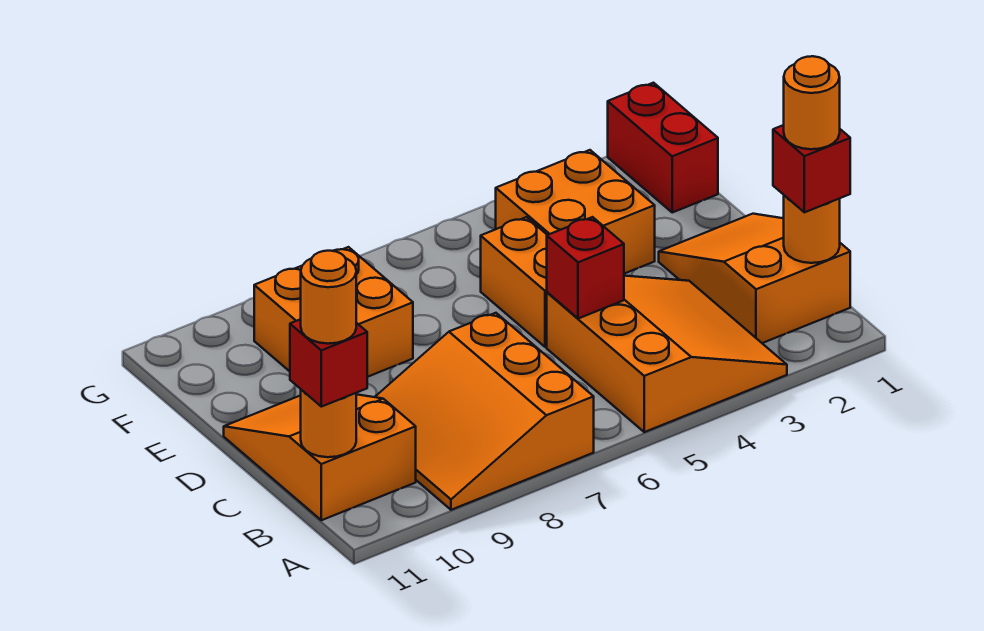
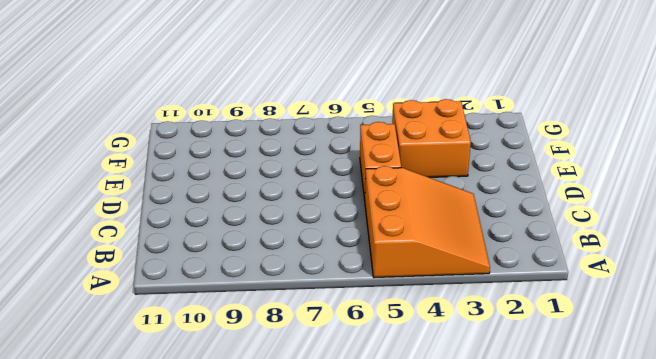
none -> orange slope A7:C9 level 1 top 7
none -> orange slope B1:D2 level 1 top B
none -> orange slope B10:D11 level 1 top B

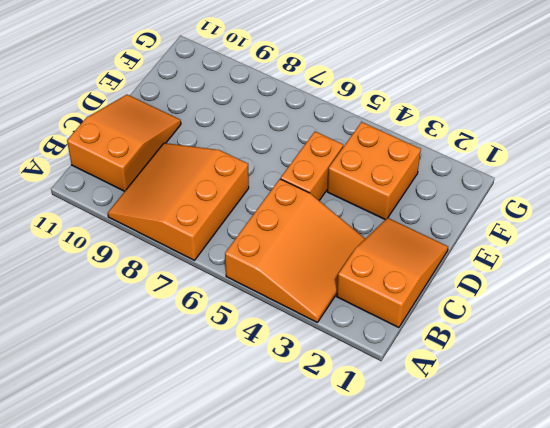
none -> orange brick E8:F9 level 1
none -> red brick F1:G1 level 1
none -> orange round brick B1 level 2

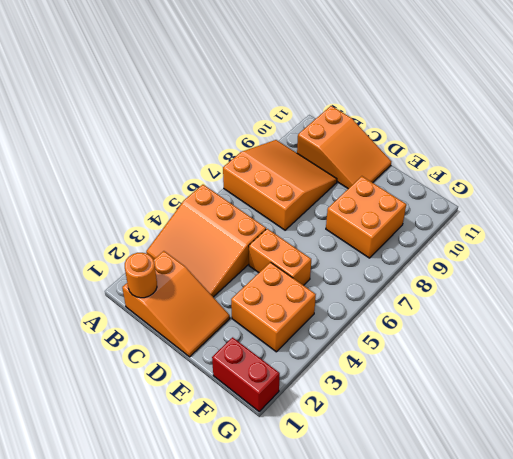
none -> orange round brick B11 level 2
none -> red brick C5 level 2
none -> red brick B1 level 3

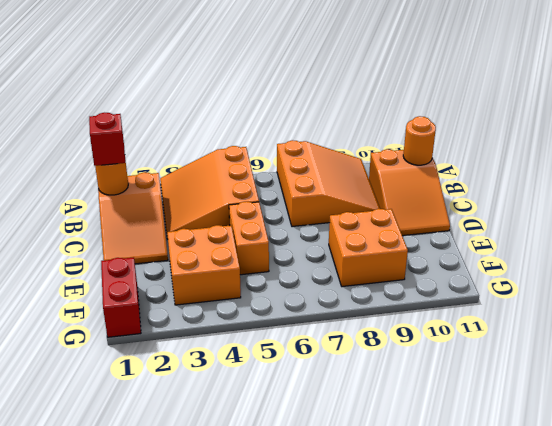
none -> red brick C5 level 2
none -> red brick B11 level 3
none -> orange round brick B1 level 4

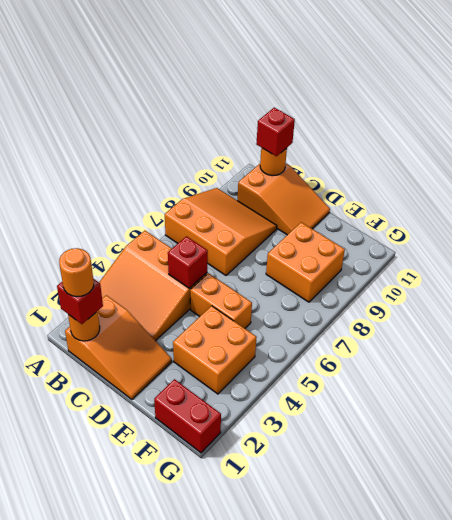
none -> orange round brick B11 level 4

